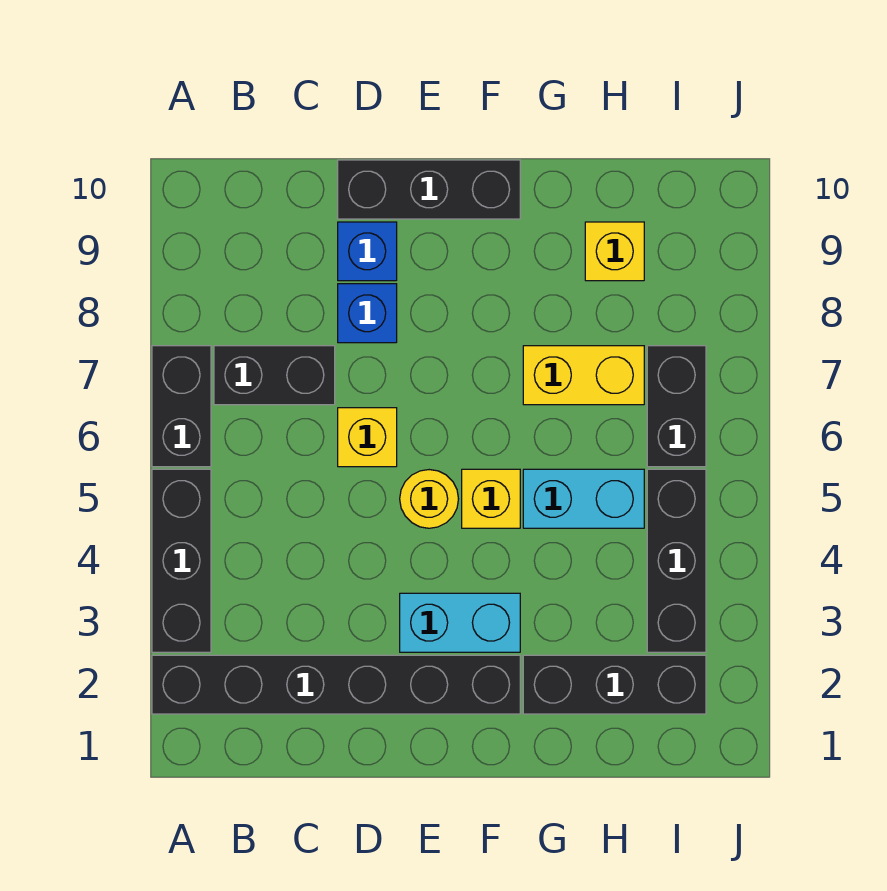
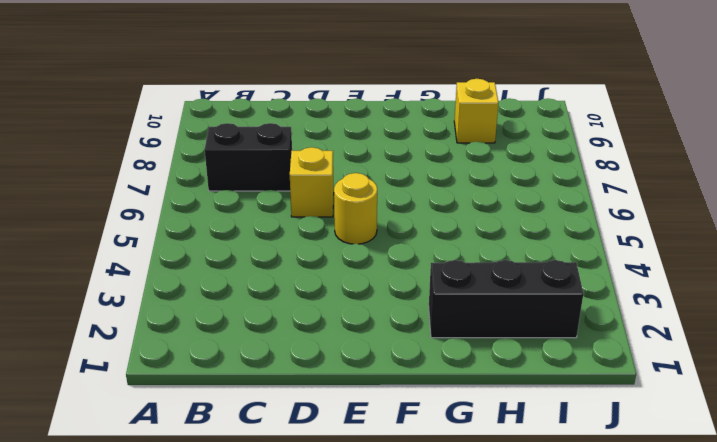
none -> black brick A2:F2 level 1
none -> black brick A3:A5 level 1
none -> black brick A6:A7 level 1

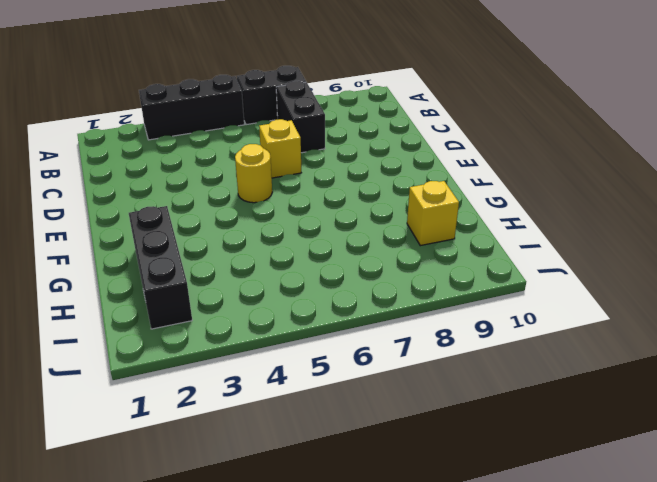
none -> black brick A2:F2 level 1
none -> blue brick D8 level 1
none -> blue brick D9 level 1

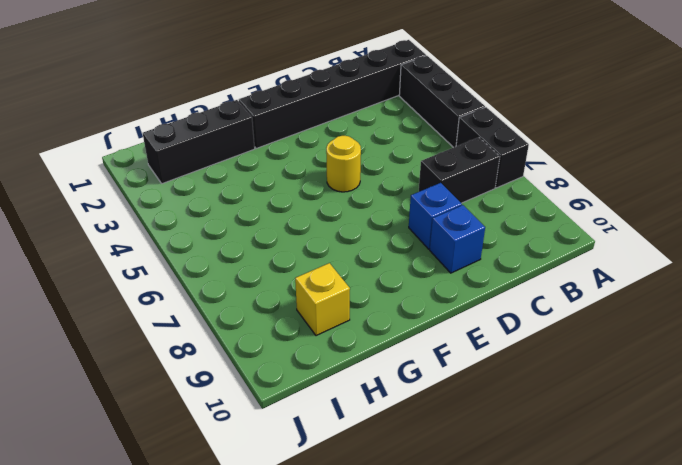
none -> yellow brick D6 level 1
none -> black brick D10:F10 level 1
none -> cyan brick E3:F3 level 1

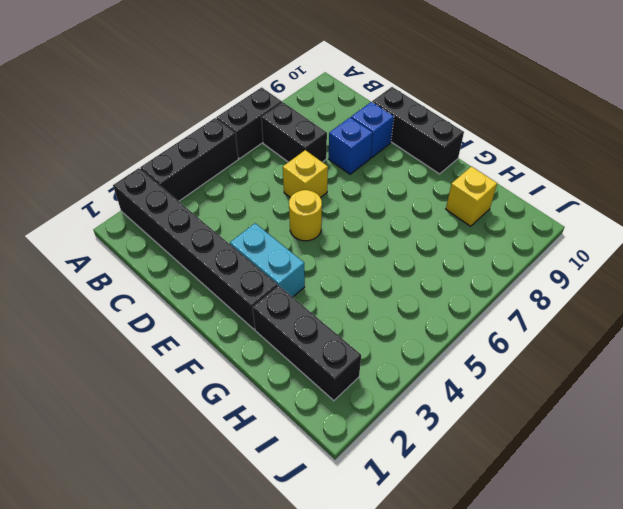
none -> yellow brick F5 level 1
none -> cyan brick G5:H5 level 1
none -> yellow brick G7:H7 level 1

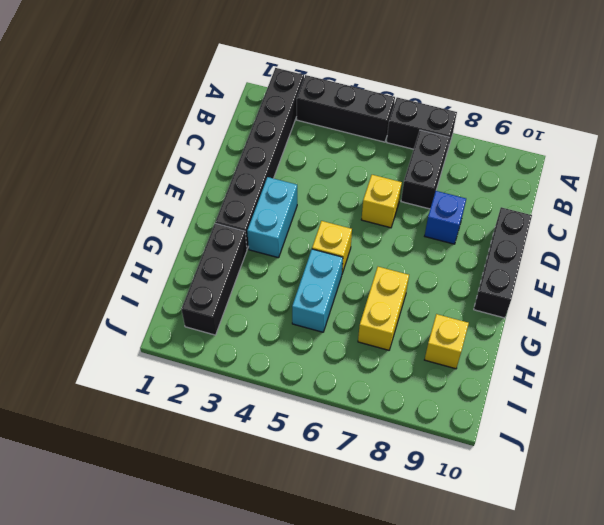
none -> blue brick D9 level 1
none -> yellow round brick E5 level 1
none -> black brick I3:I5 level 1

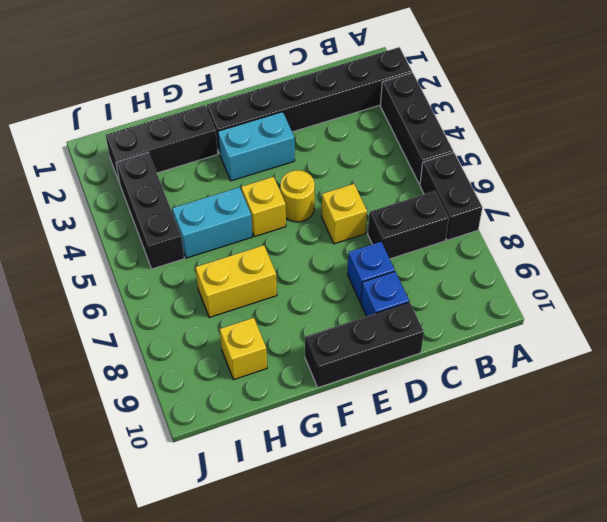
none -> black brick I6:I7 level 1

